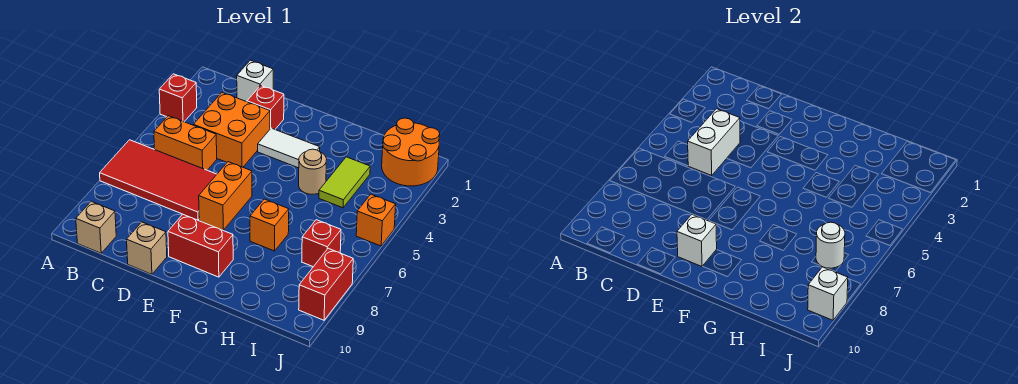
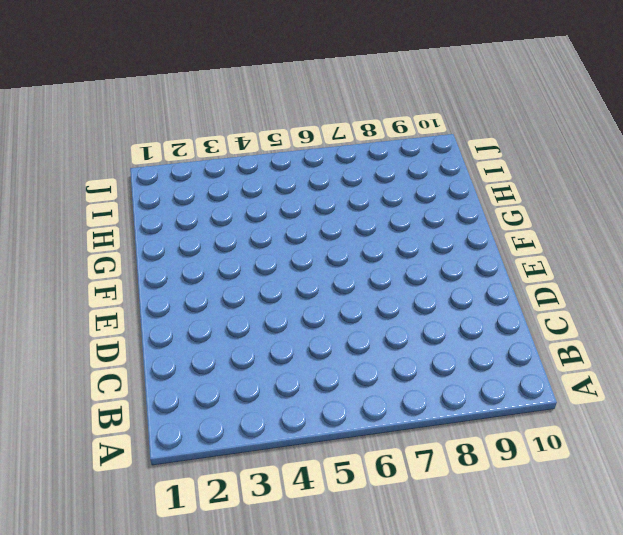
none -> red brick A3 level 1
none -> red tile A6:D7 level 1
none -> orange brick B5:C5 level 1

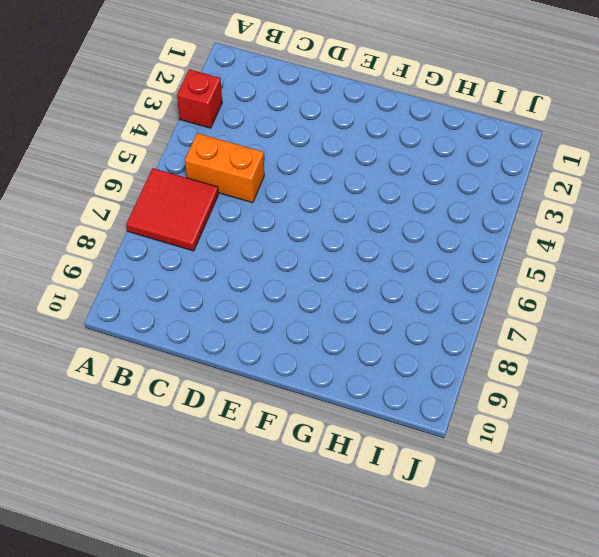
red tile A6:B7 level 1 -> red tile A6:D7 level 1
none -> tan brick B10 level 1
none -> white brick C1 level 1
none -> orange brick C3:D4 level 1

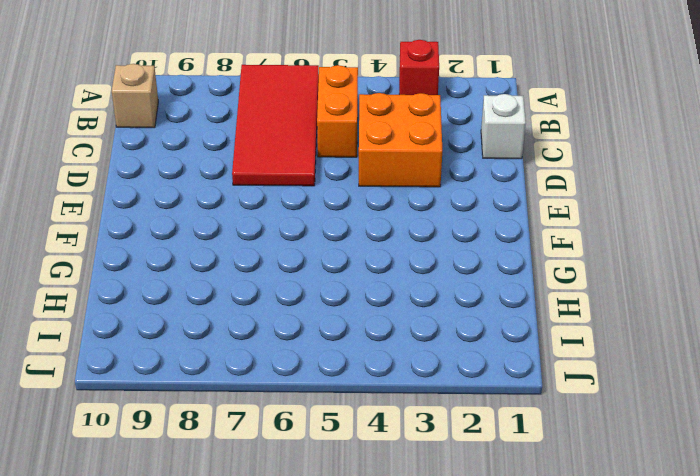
none -> red brick D2 level 1
none -> tan brick D10 level 1
none -> white tile E3:F3 level 1

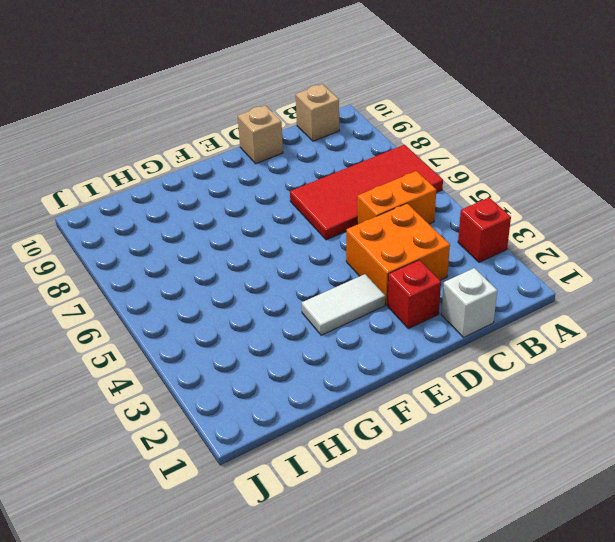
none -> orange brick E6:E7 level 1
none -> red brick E9:F9 level 1
none -> tan round brick G4 level 1

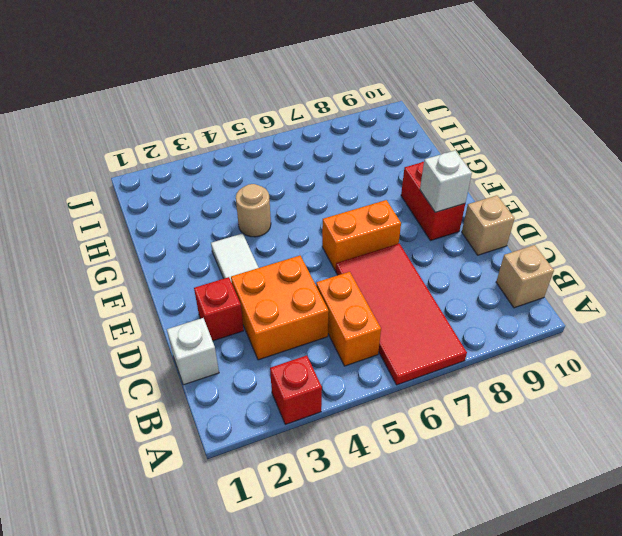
none -> orange brick G7 level 1
none -> lime tile H3:H4 level 1
none -> orange round brick I1:J2 level 1

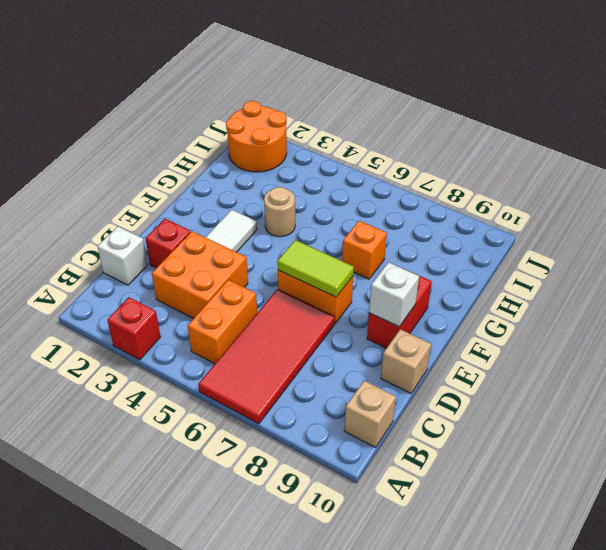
lime tile E6:E7 level 2 -> lime tile H3:H4 level 1
none -> red brick I7 level 1
none -> orange brick J5 level 1
none -> red brick J8:J9 level 1

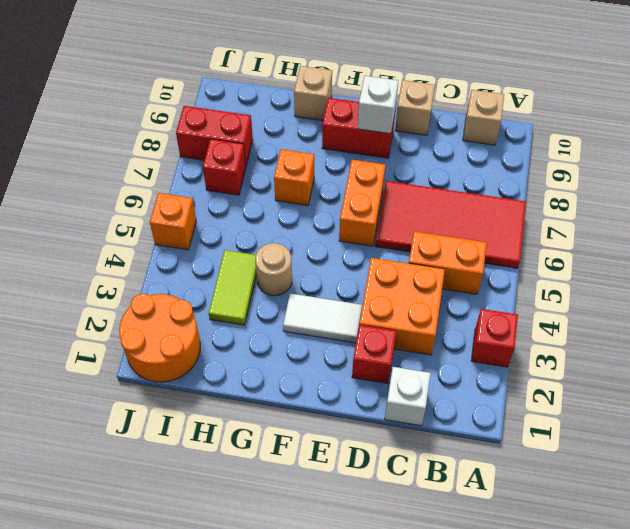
tan brick G10 level 1 -> none
red brick I8:J8 level 1 -> red brick J8:J9 level 1
none -> white brick C4:C5 level 2
none -> white round brick I7 level 2
none -> white brick J9 level 2

